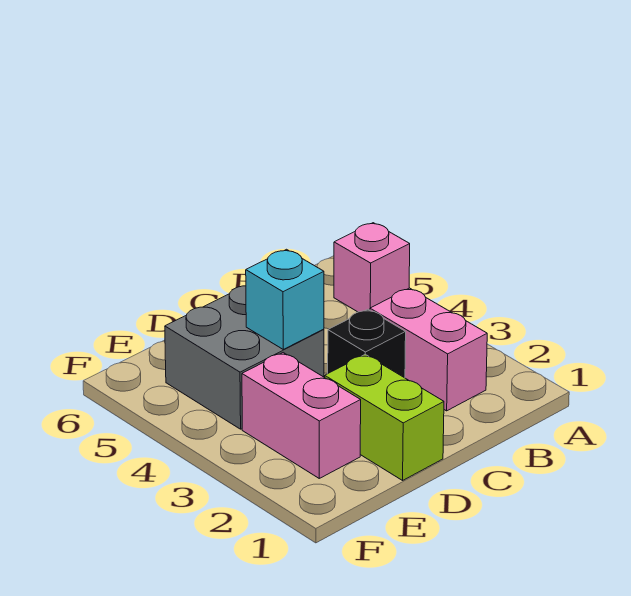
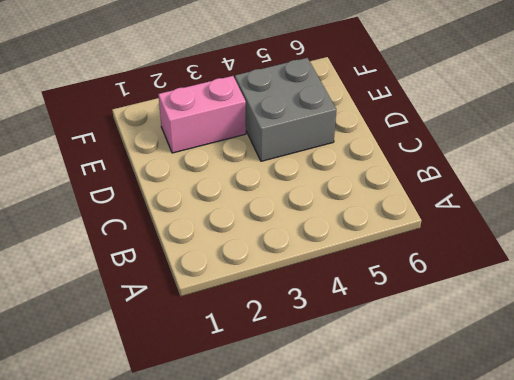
none -> pink brick A5 level 1
none -> pink brick B2:B3 level 1

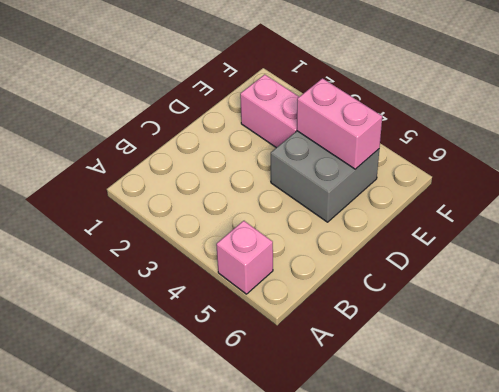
pink brick E4:E5 level 2 -> pink brick B2:B3 level 1
none -> black brick C3 level 1
none -> lime brick D1:D2 level 1

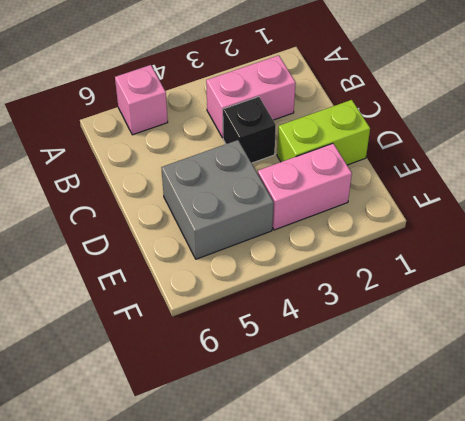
none -> cyan brick D4 level 2

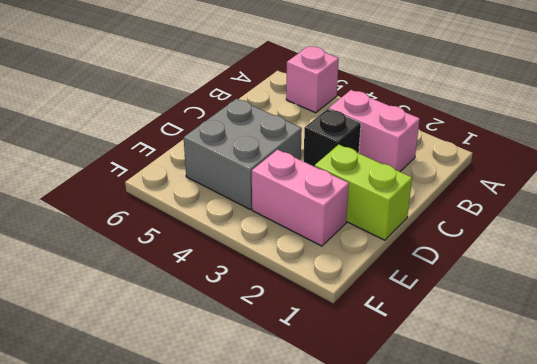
none -> cyan brick D4 level 2

